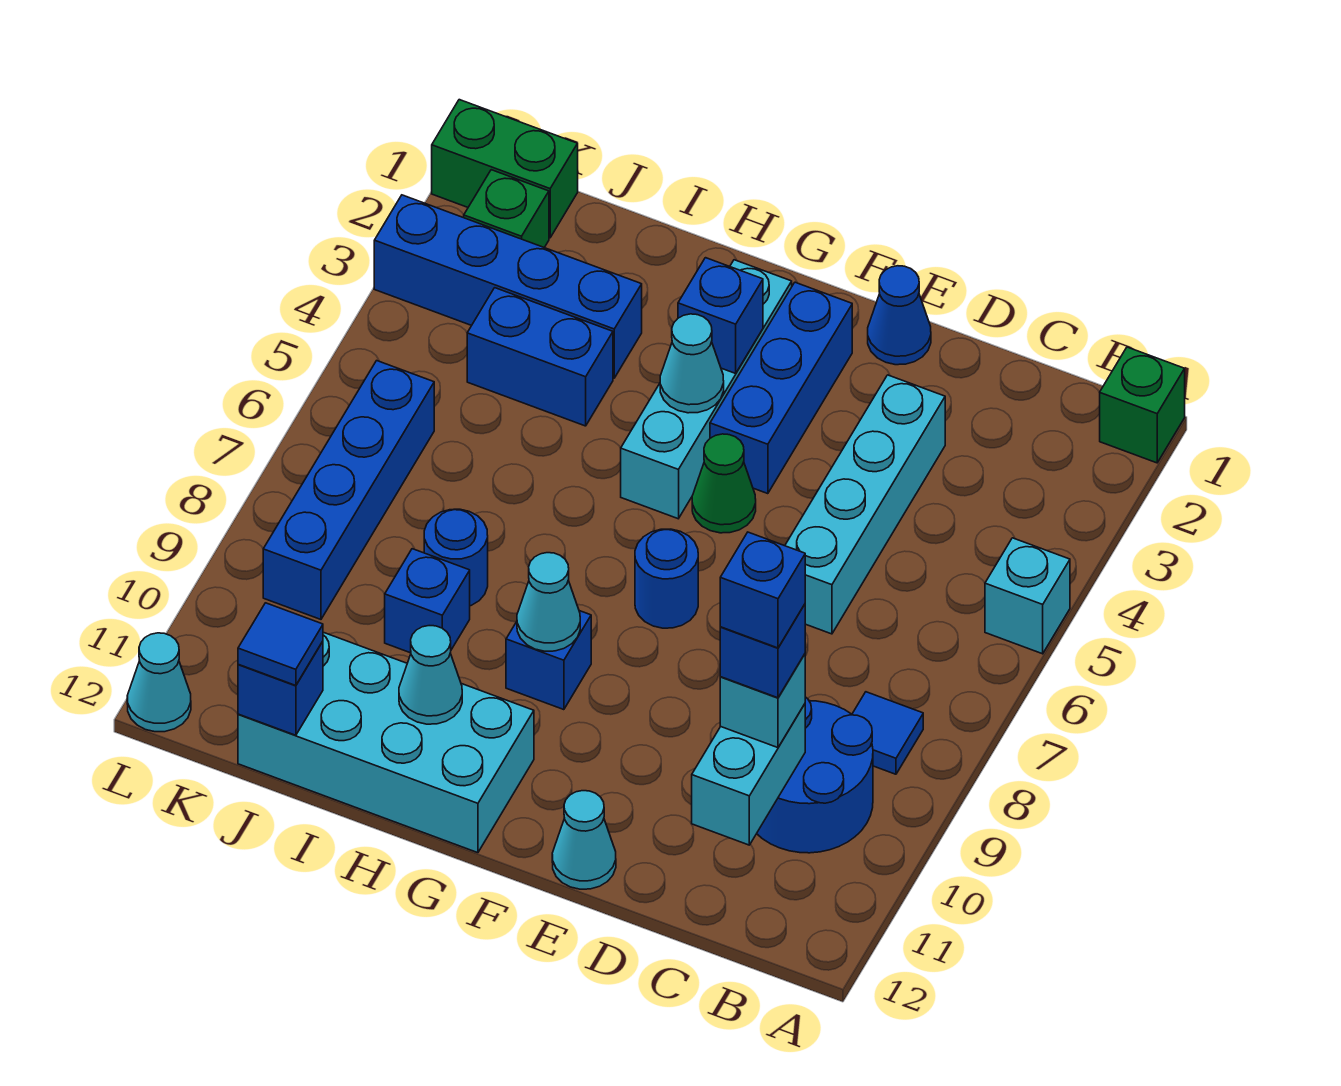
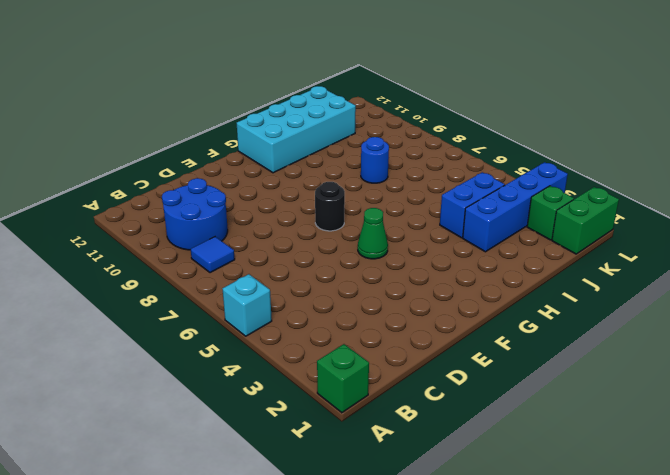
black round brick F7 level 1 -> blue round brick F7 level 1
none -> cyan brick D3:D6 level 1
none -> blue cone E1 level 1
none -> cyan cone E12 level 1
none -> blue brick F2:F4 level 1

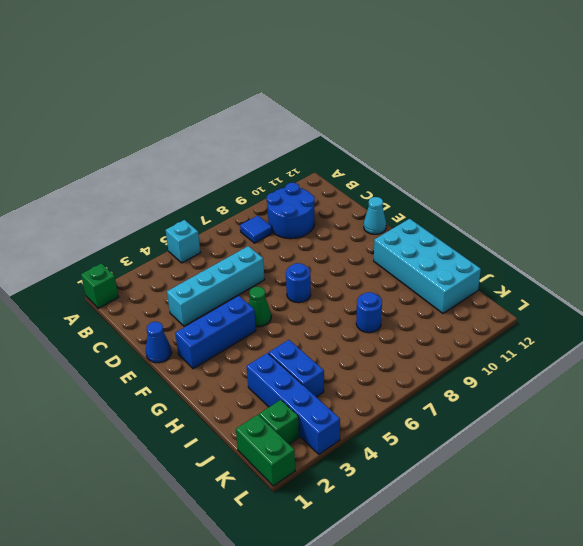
none -> cyan brick G2:G5 level 1
none -> blue brick G9 level 1
none -> blue brick I9 level 1
none -> blue brick K6:K9 level 1

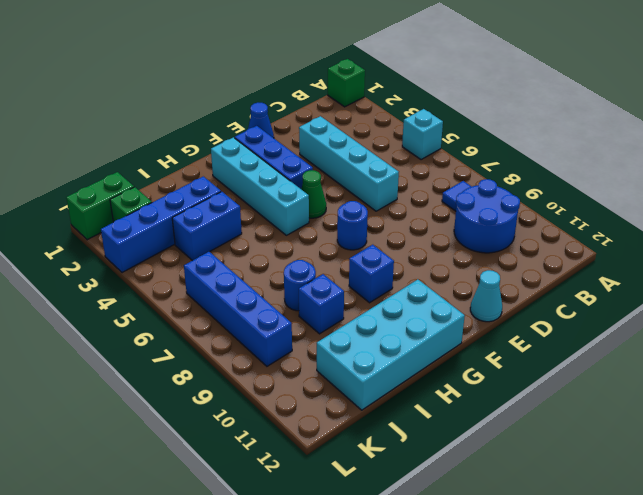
none -> cyan cone L12 level 1
none -> cyan brick C10:C11 level 2
none -> blue brick G3 level 2
none -> cyan cone G4 level 2

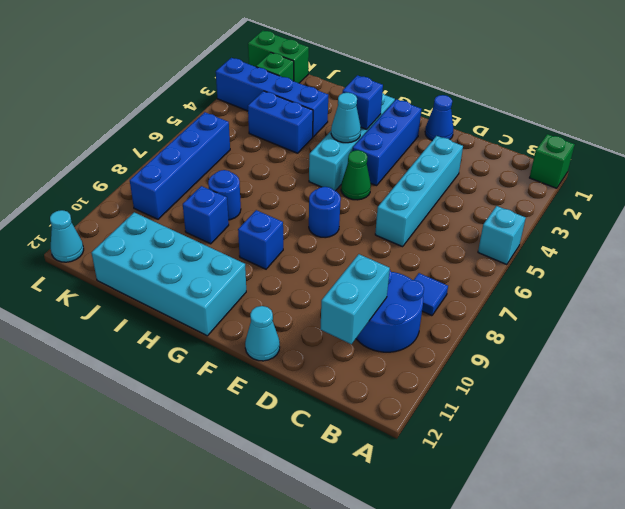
none -> cyan cone G9 level 2
none -> cyan cone H11 level 2
none -> blue brick J12 level 2
none -> cyan brick C10 level 3

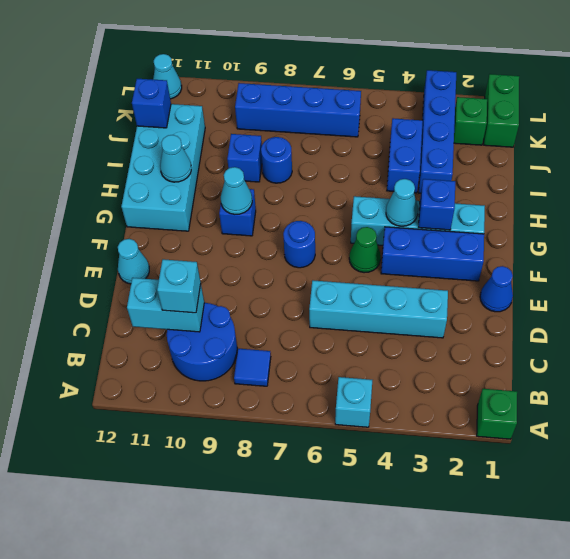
none -> blue tile J12 level 3
none -> blue brick C10 level 4
none -> blue brick C10 level 5

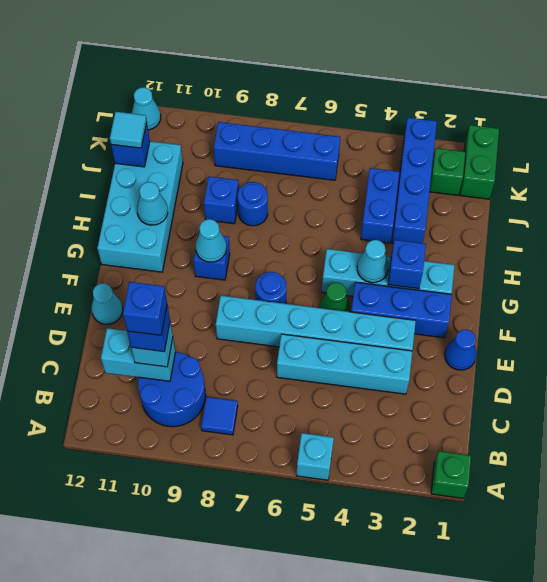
cyan brick E3:E8 level 1 -> none
cyan tile J12 level 3 -> blue tile J12 level 3

